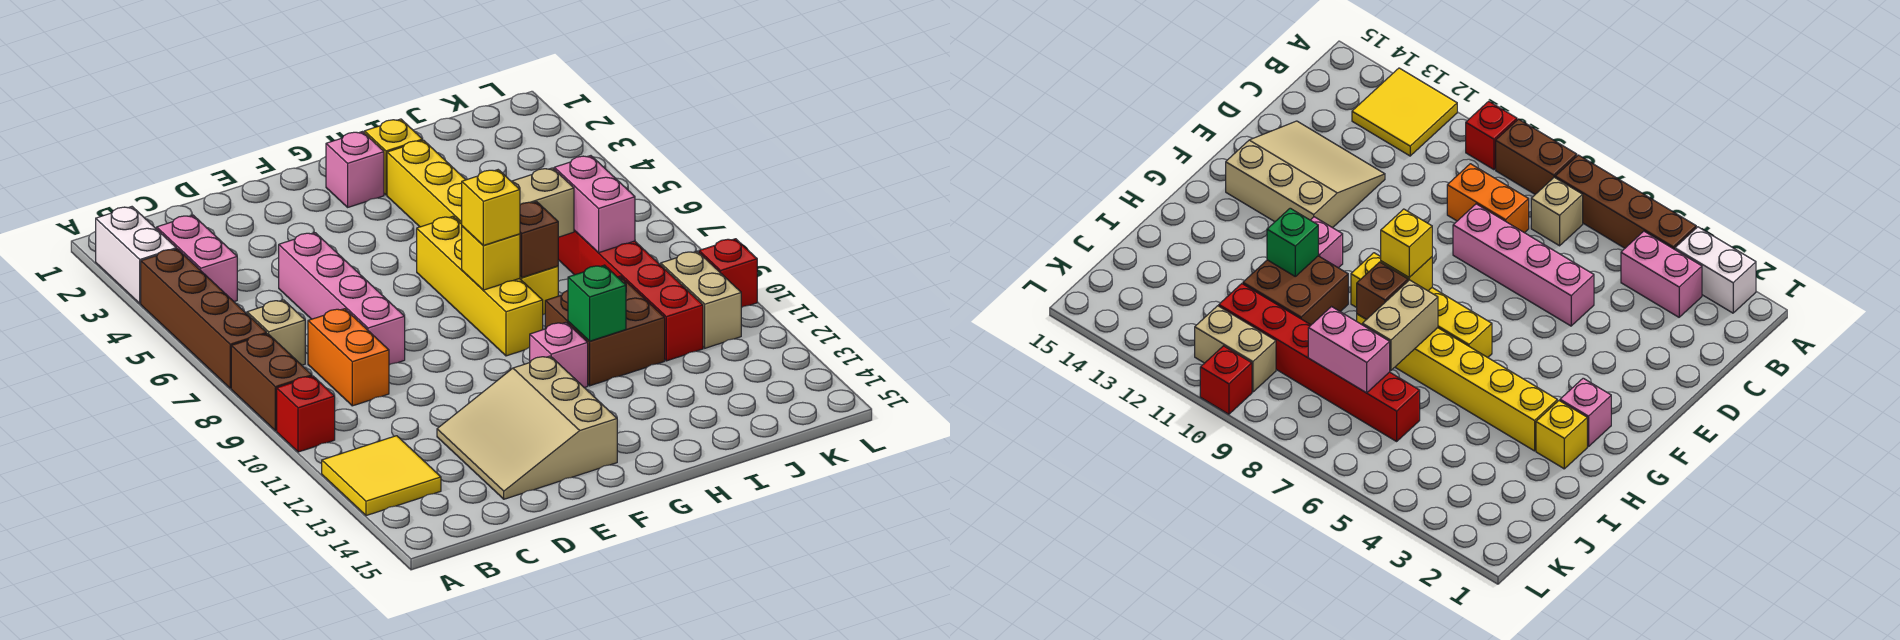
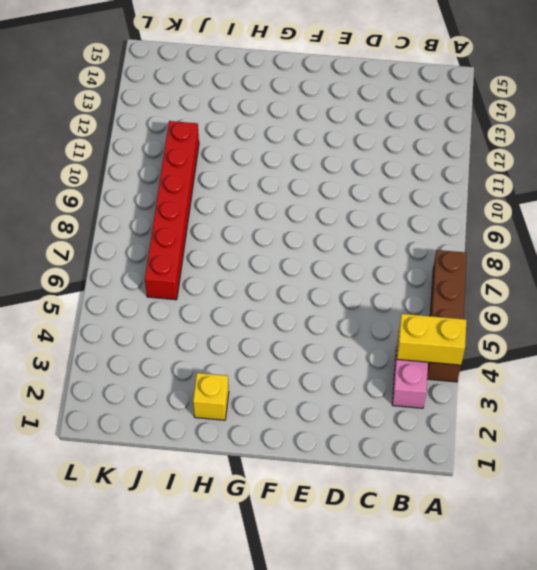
yellow brick A4:B4 level 2 -> none
none -> white brick A2:A3 level 1
none -> brown brick A8:A9 level 1
none -> red brick A10 level 1

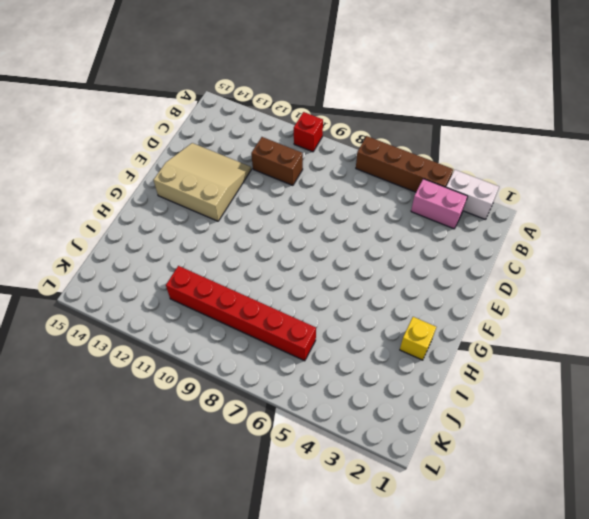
brown brick C10:C11 level 1 -> brown brick A8:A9 level 1
none -> yellow tile A12:B13 level 1
none -> tan brick B7 level 1
none -> orange brick C8:C9 level 1

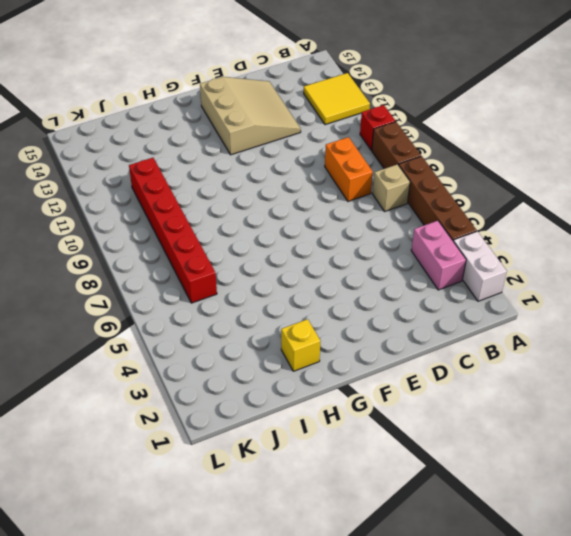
none -> pink brick D5:D8 level 1
none -> pink brick G2 level 1
none -> yellow brick G6:G9 level 1

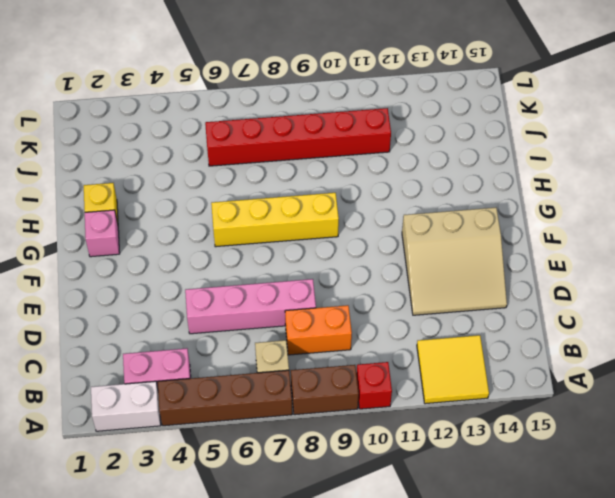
none -> pink brick G11 level 1
none -> yellow brick H3:H8 level 1
none -> brown brick H10:I11 level 1

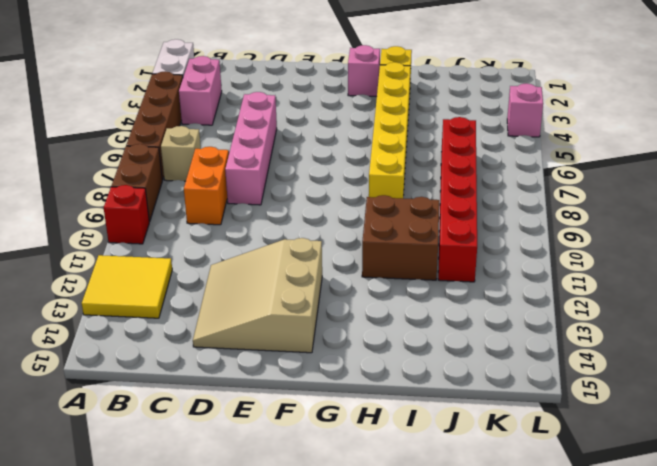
pink brick L4 level 1 -> pink brick G11 level 1
none -> yellow brick G6:G9 level 1
none -> tan brick K10:K11 level 1
none -> red brick L10 level 1

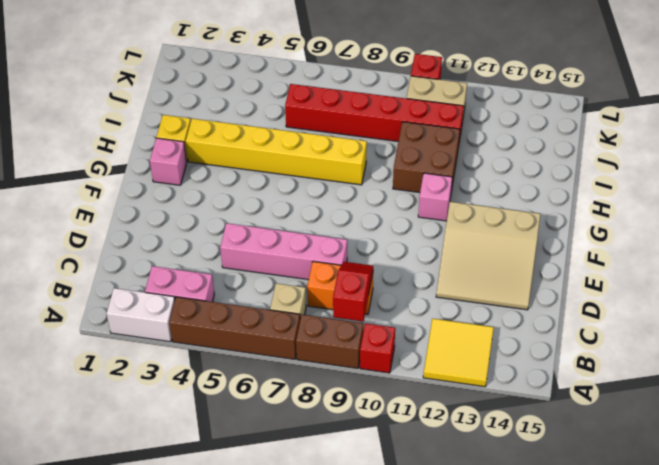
red slope B9:C9 level 2 top B -> none
none -> yellow brick G6:G9 level 1
none -> yellow brick G8 level 2
none -> tan brick H7:I7 level 2

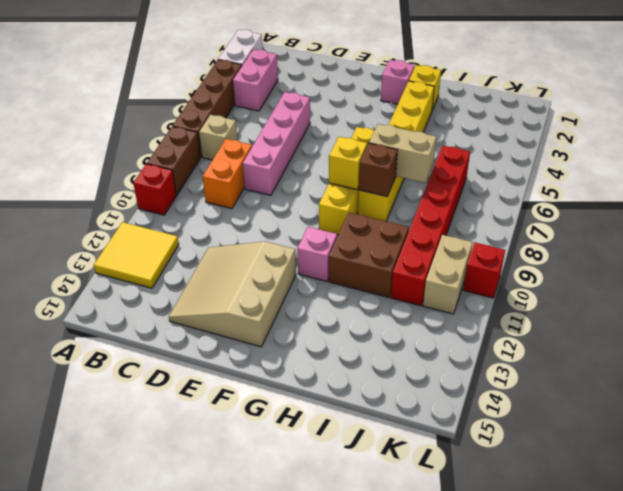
none -> green brick H11 level 2
none -> pink brick J7:J8 level 2
none -> yellow brick G8 level 3

